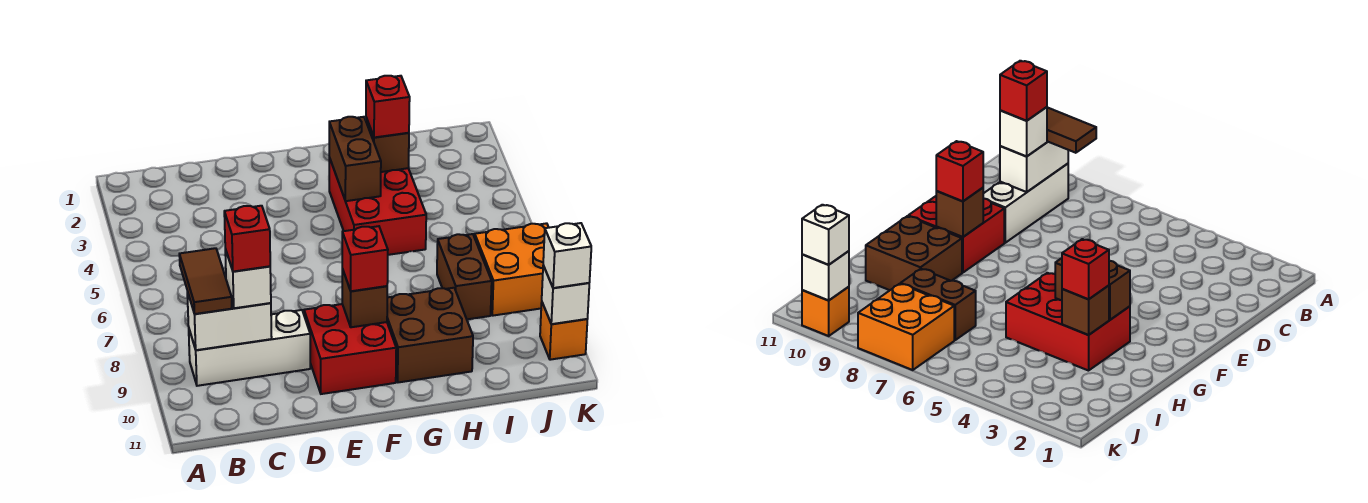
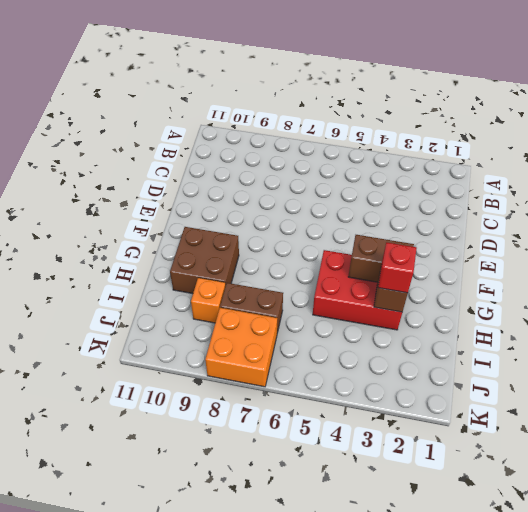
orange brick I9 level 1 -> orange brick K10 level 1
none -> white brick B9:D9 level 1
none -> red brick E9:F10 level 1
none -> white brick B9:C9 level 2

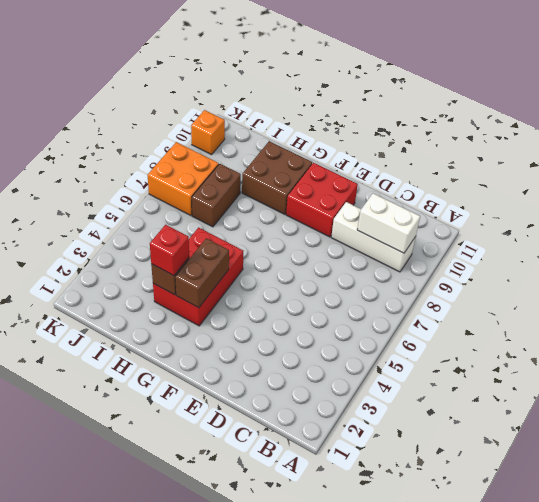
none -> brown brick F9 level 2
none -> white brick K10 level 2
none -> brown tile B8:B9 level 3

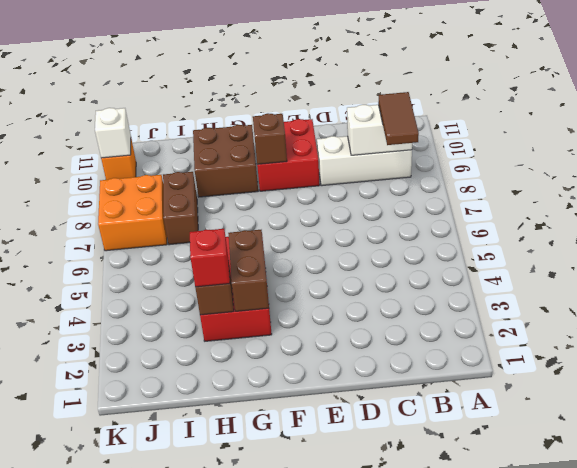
none -> white brick C9 level 3
none -> red brick F9 level 3
none -> white brick K10 level 3

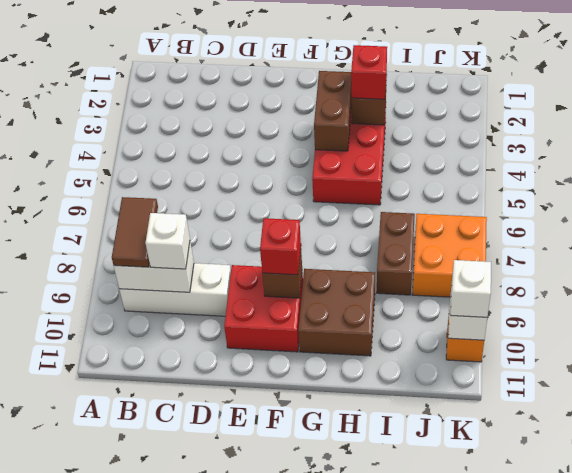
none -> red brick C9 level 4

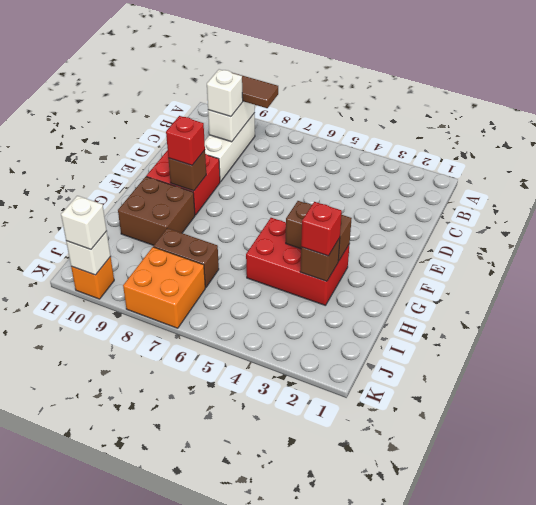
none -> red brick C9 level 4

